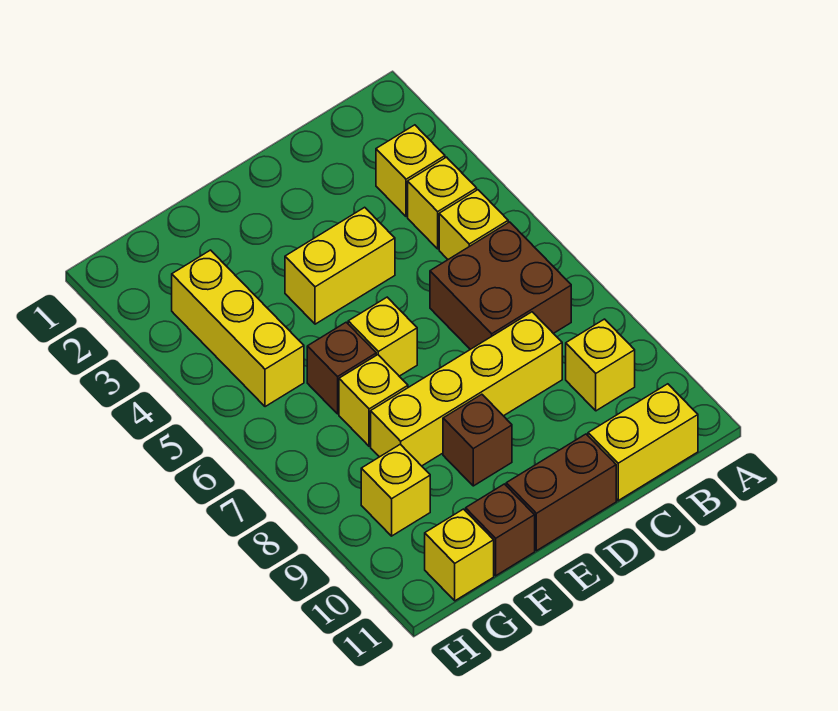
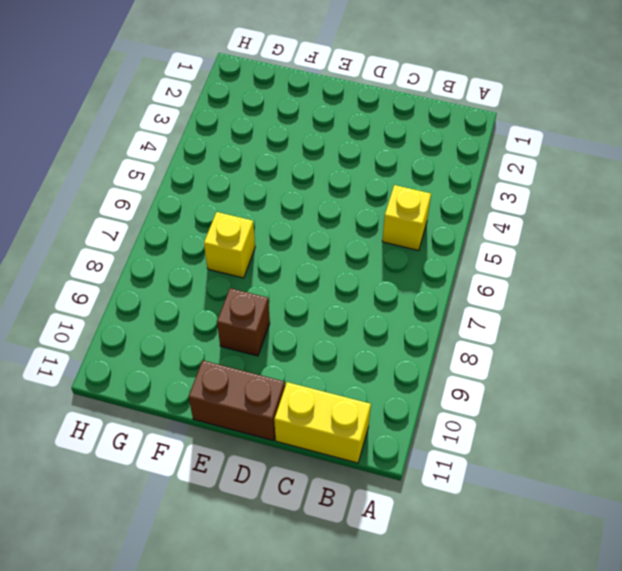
none -> yellow brick B3 level 1
none -> yellow brick B4 level 1
none -> brown brick B6:C7 level 1

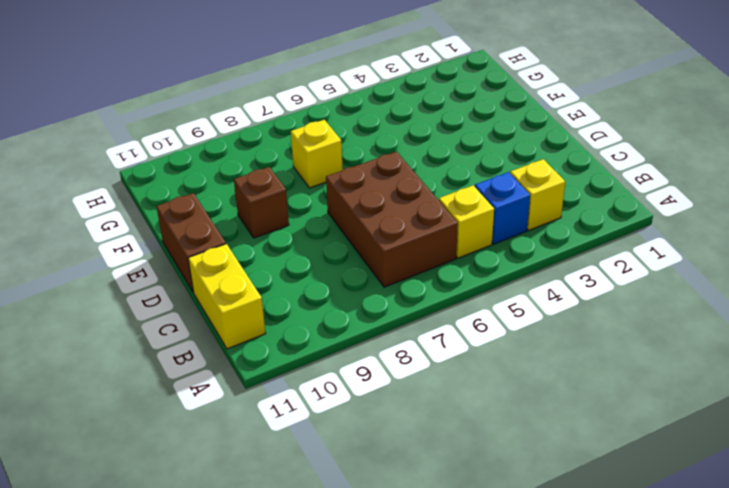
blue brick B4 level 1 -> yellow brick B4 level 1
brown brick B6:D7 level 1 -> brown brick B6:C7 level 1
none -> yellow brick B9 level 1
none -> yellow brick C8:F8 level 1
none -> yellow brick D4:E4 level 1

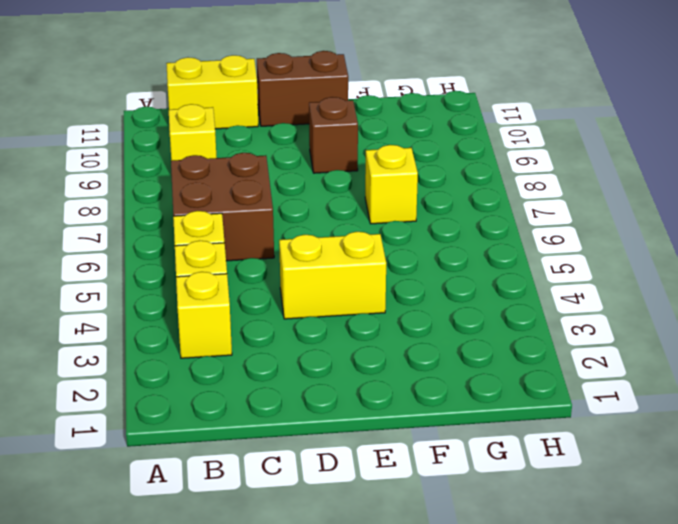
none -> yellow brick C8:F8 level 1
none -> yellow brick E6 level 1
none -> brown brick F6 level 1

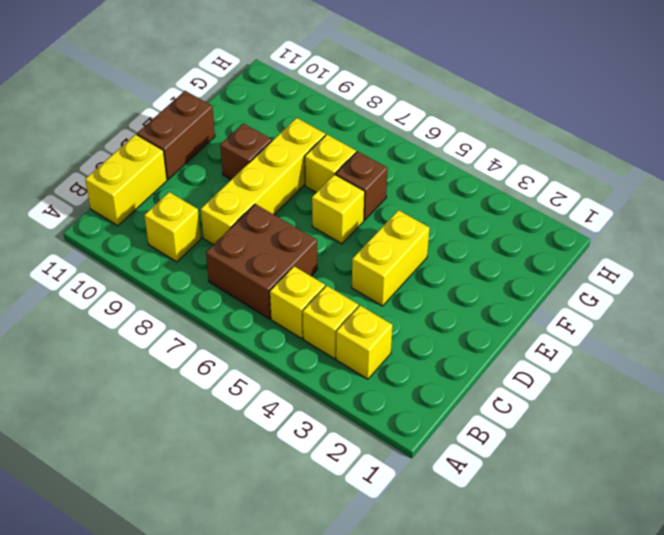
none -> brown brick F11 level 1
none -> yellow brick G3:G5 level 1
none -> yellow brick G9 level 1

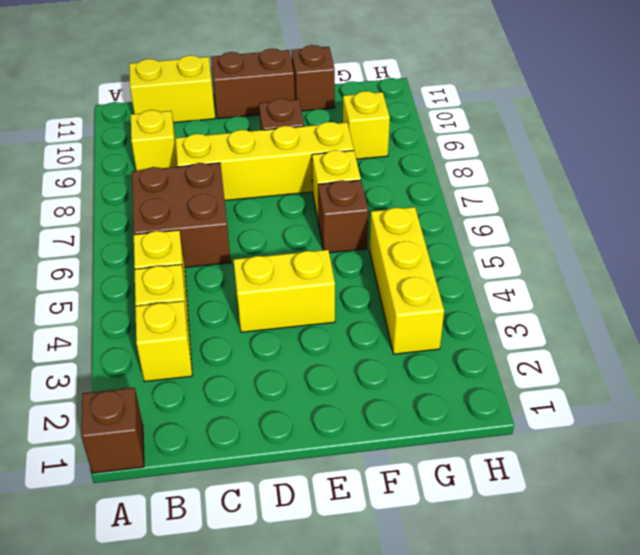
brown brick A1 level 1 -> none
none -> yellow brick E6 level 1
none -> yellow brick G11 level 1

